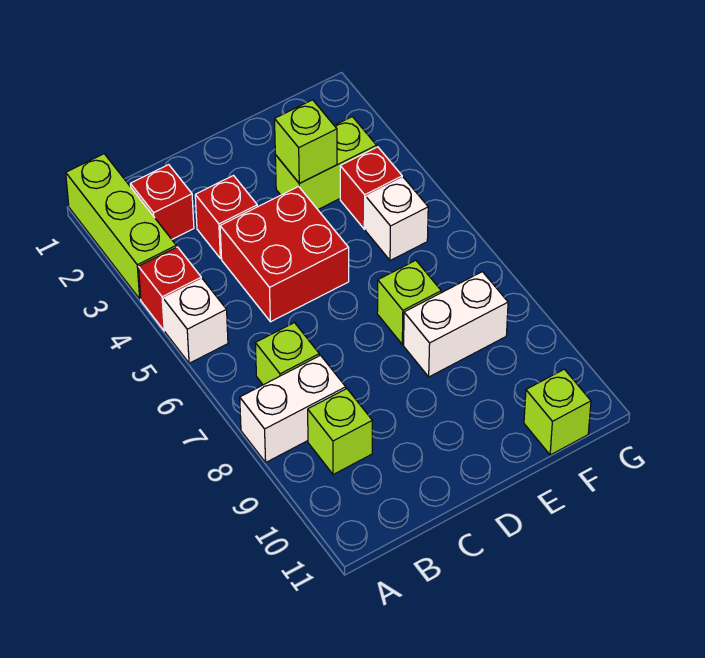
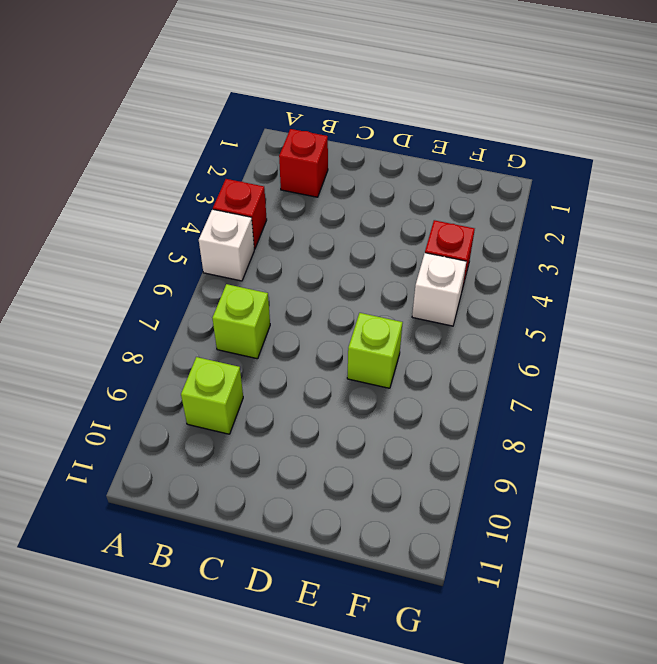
none -> lime brick A1:A3 level 1
none -> white brick A8:B8 level 1
none -> red brick C3 level 1

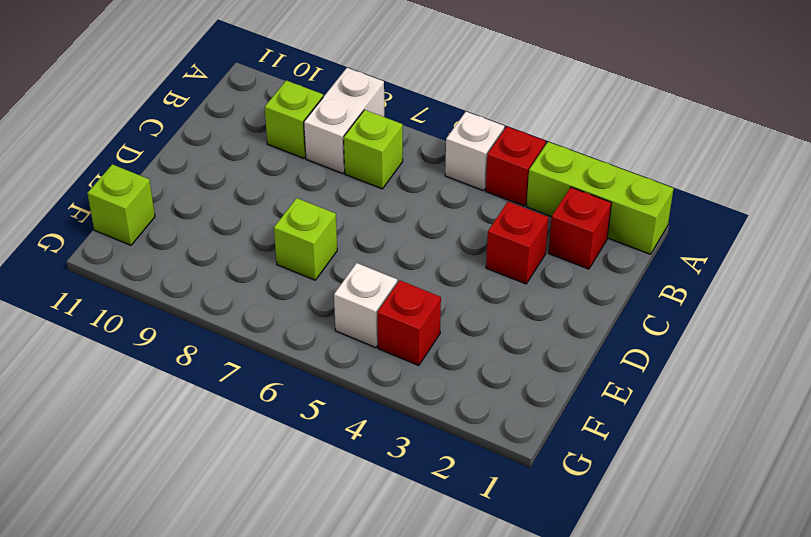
none -> red brick C4:D5 level 1
none -> lime brick E3:F3 level 1
none -> white brick E8:F8 level 1

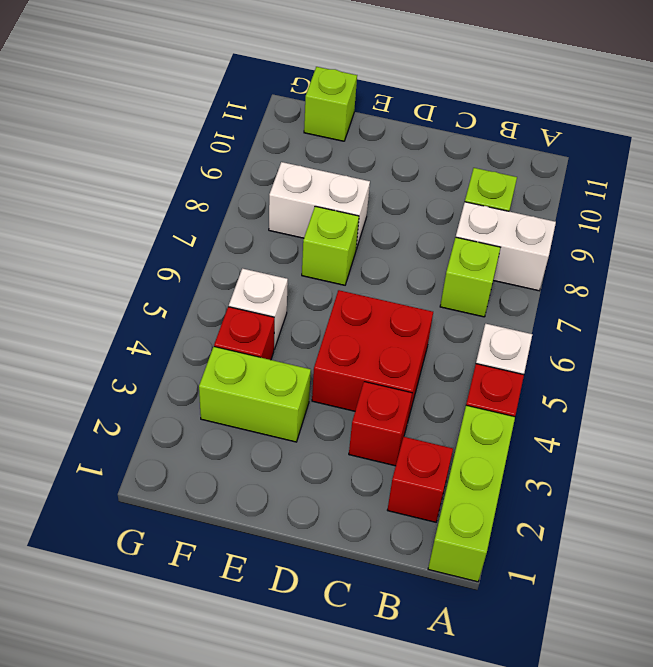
none -> lime brick E3 level 2

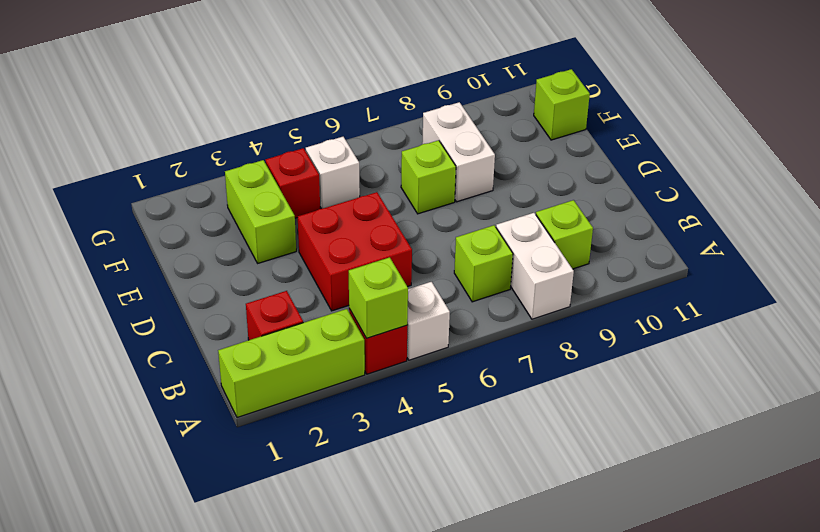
lime brick A4 level 2 -> lime brick E3 level 2
none -> red brick C3 level 1

